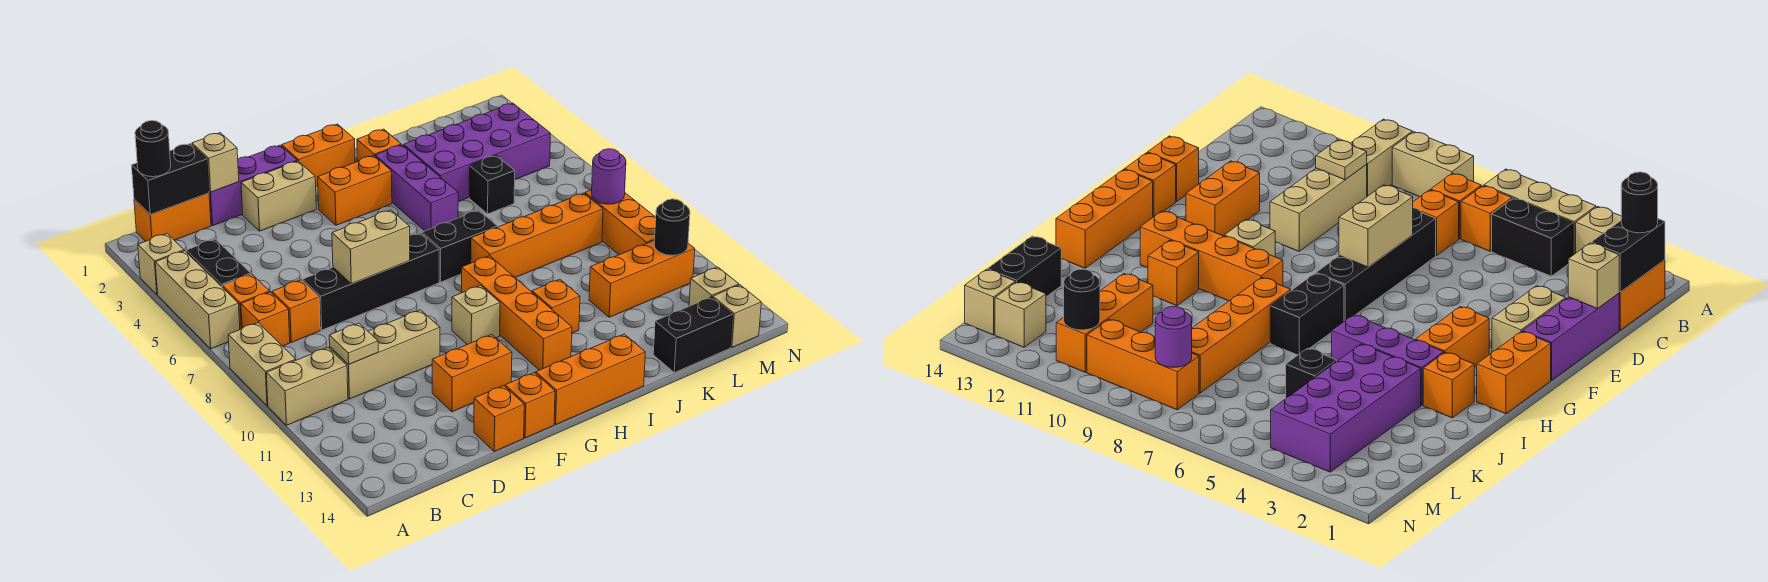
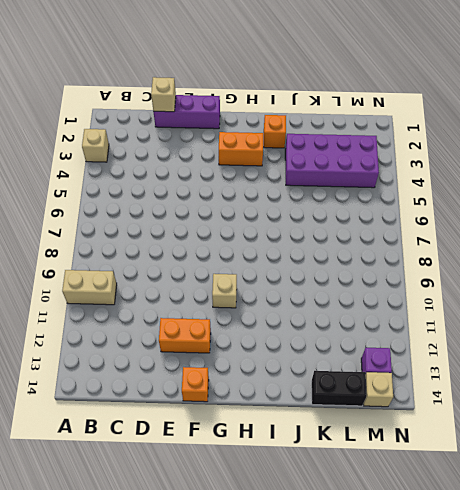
purple brick M13 level 1 -> tan brick M13 level 1
none -> tan brick A4:A6 level 1
none -> tan brick A8:A9 level 1
none -> orange brick B1:C1 level 1
none -> black brick B4:B5 level 1

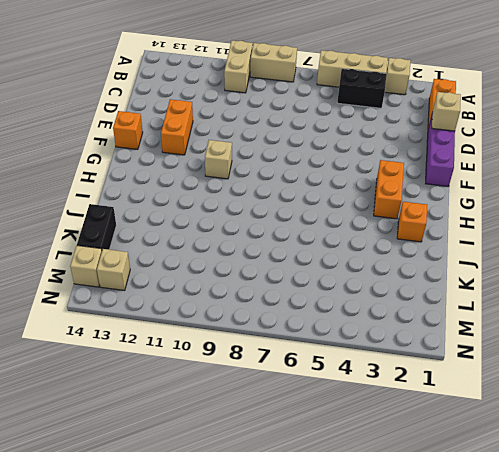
none -> orange brick B6 level 1
none -> orange brick B7 level 1
none -> orange brick C7 level 1
none -> tan brick C10:E10 level 1

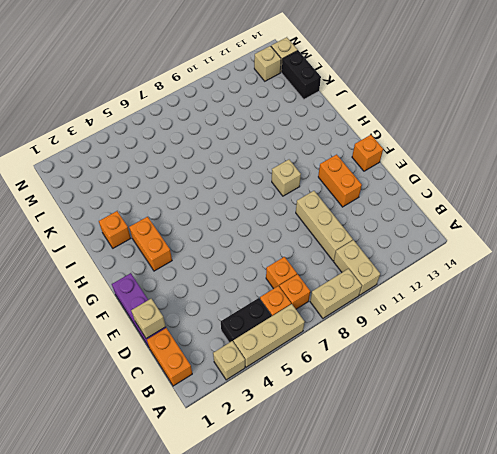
none -> black brick D7:G7 level 1
none -> tan brick E2:F2 level 1
none -> orange brick E14 level 1
none -> orange brick G1:H1 level 1

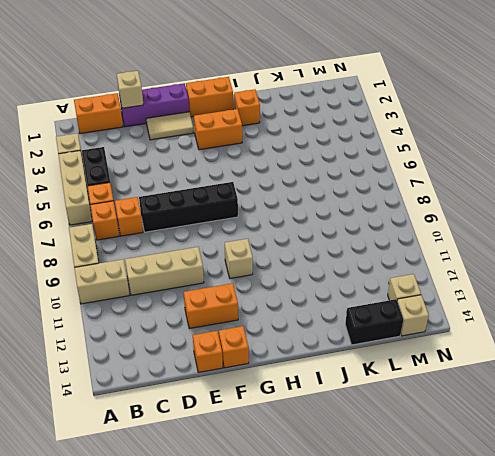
tan tile E2:F2 level 1 -> tan brick E2:F2 level 1
none -> orange brick G14:I14 level 1
none -> black brick H7:I7 level 1
none -> orange brick H9:H12 level 1
none -> purple brick I3:I5 level 1

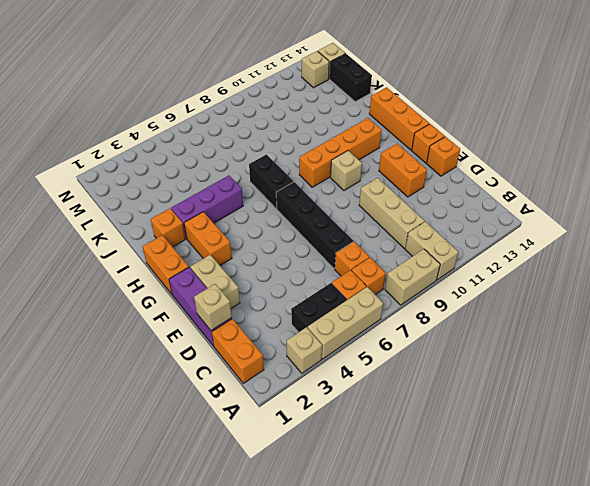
none -> orange brick I8:L8 level 1
none -> orange brick I11 level 1
none -> purple brick J3:M4 level 1
none -> black brick K5 level 1

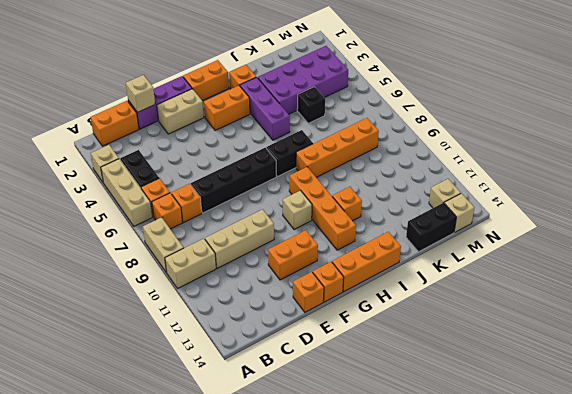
none -> orange brick K11:M11 level 1
none -> orange brick M8:M10 level 1
none -> black brick B1:C1 level 2
none -> tan plate C10 level 2

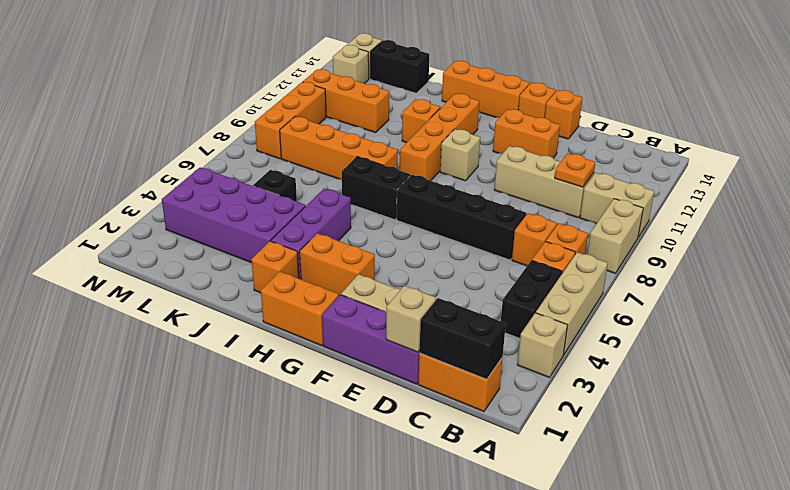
orange plate C10 level 2 -> tan plate C10 level 2
none -> tan brick E7:F7 level 2
none -> purple round brick M8 level 2
none -> black round brick M11 level 2
none -> black round brick B1 level 3

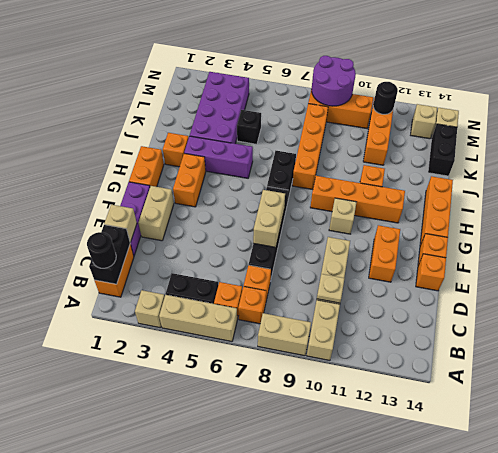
purple round brick M8:N9 level 2 -> purple round brick M8 level 2

